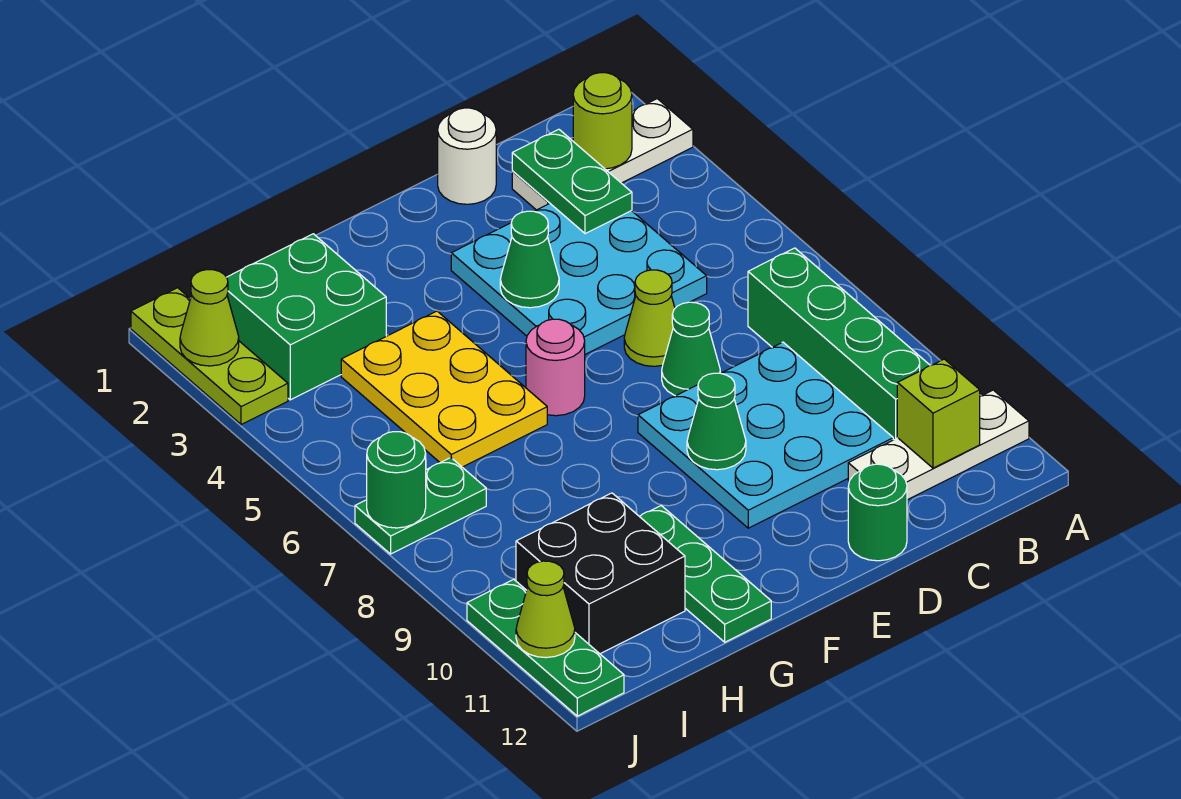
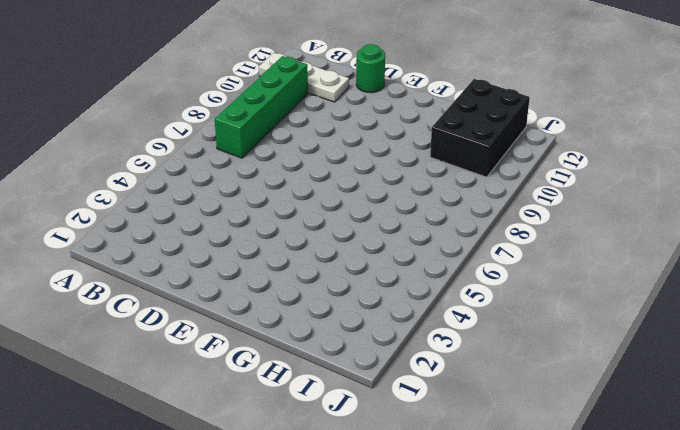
black brick H10:I12 level 1 -> black brick H10:I11 level 1
none -> white plate A2:C2 level 1
none -> cyan plate C3:E5 level 1
none -> cyan plate C8:E10 level 1

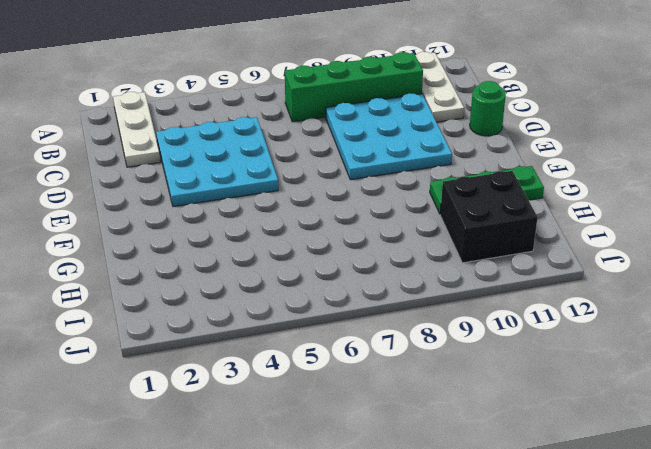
none -> white round brick D1 level 1
none -> lime cone D6 level 1
none -> green cone D7 level 1

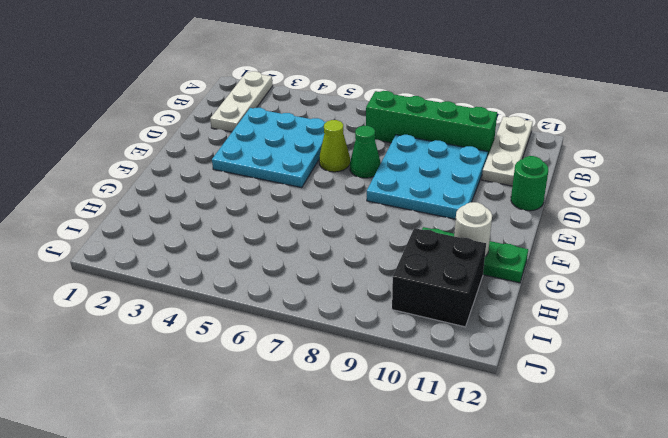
white round brick G11 level 2 -> white round brick D1 level 1
none -> pink round brick F6 level 1
none -> yellow plate G4:H6 level 1
none -> green brick H2:I3 level 1

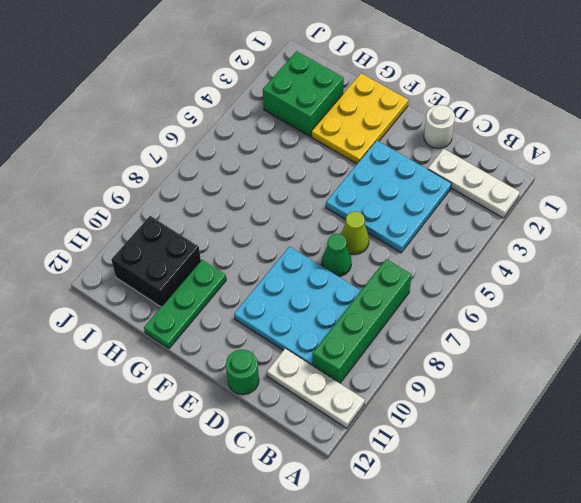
yellow plate F1:G3 level 1 -> yellow plate G4:H6 level 1
none -> pink round brick F6 level 1
none -> green plate I7:J7 level 1
none -> lime plate J1:J3 level 1

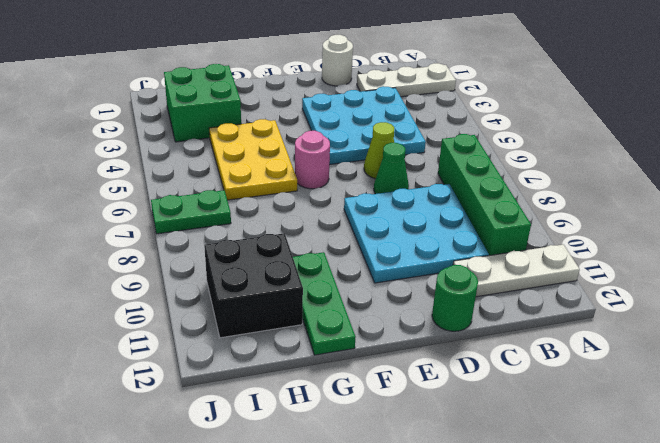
none -> lime plate J1:J3 level 1
none -> green plate J10:J12 level 1
none -> lime round brick B2 level 2

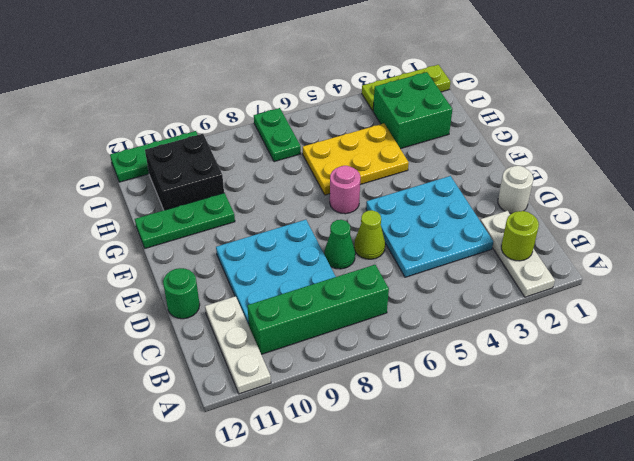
none -> lime brick B11 level 2
none -> green plate C2:C3 level 2
none -> green cone E4 level 2

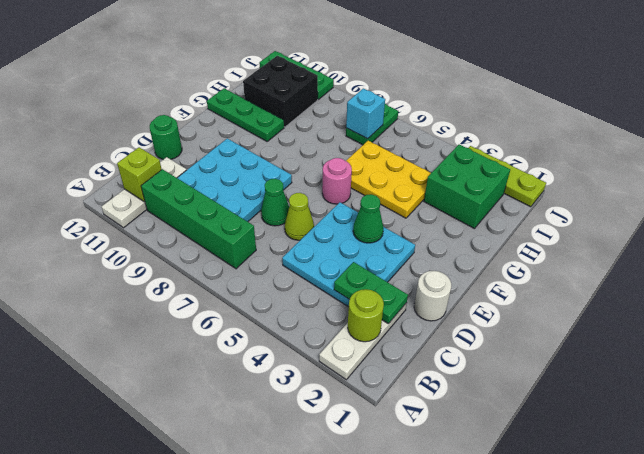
cyan brick I7 level 2 -> none
none -> green cone E9 level 2
none -> lime cone J2 level 2
none -> green round brick J7 level 2

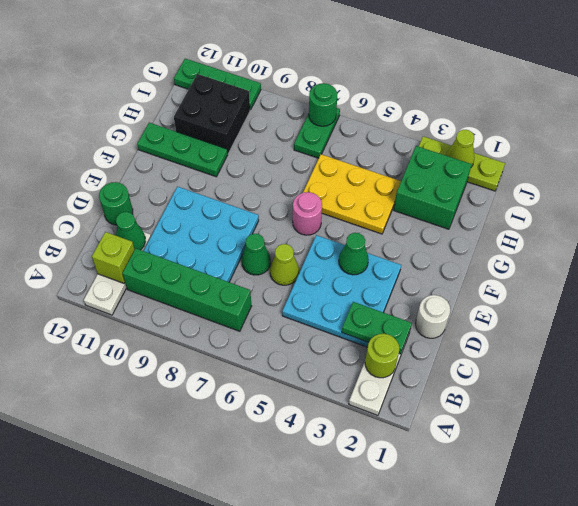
green cone C11 level 2 -> green cone E9 level 2
none -> lime cone J11 level 2

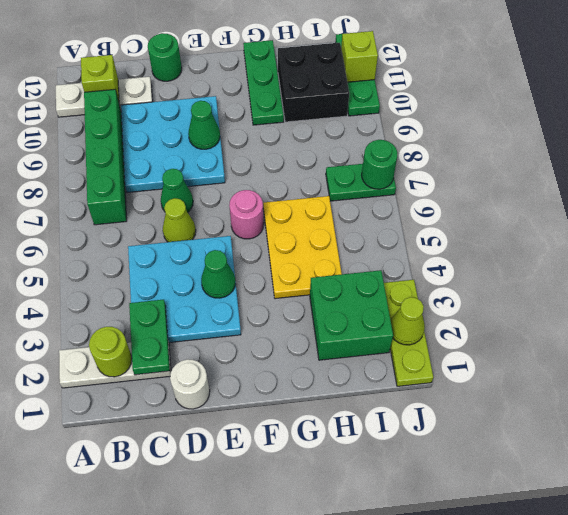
lime brick J11 level 2 -> lime cone J11 level 2

